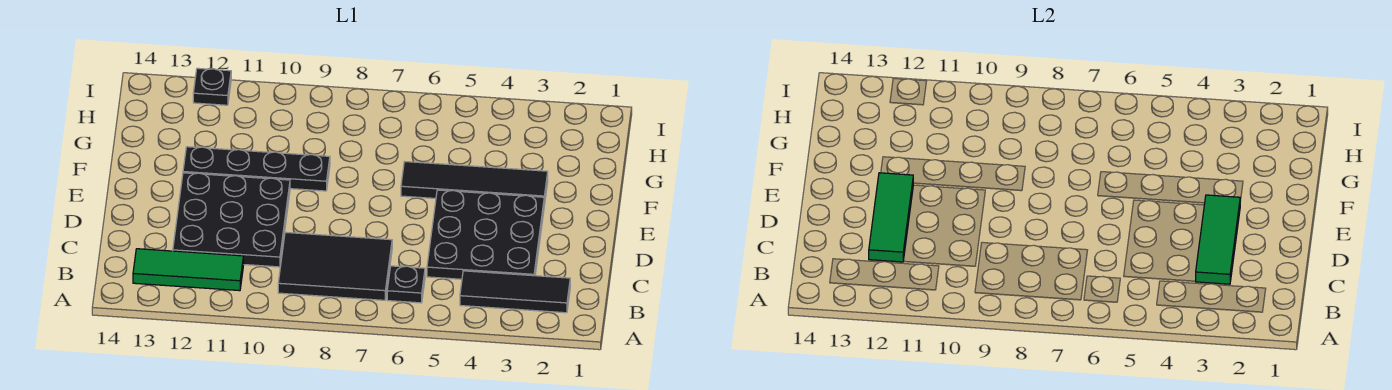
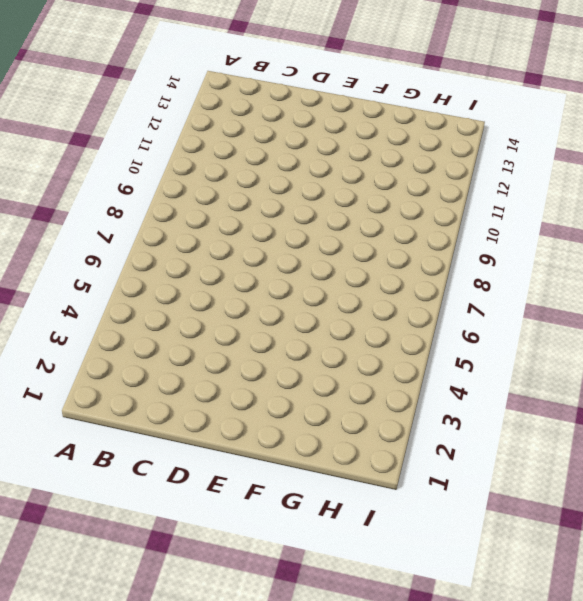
none -> black tile B2:B4 level 1
none -> black plate B6 level 1

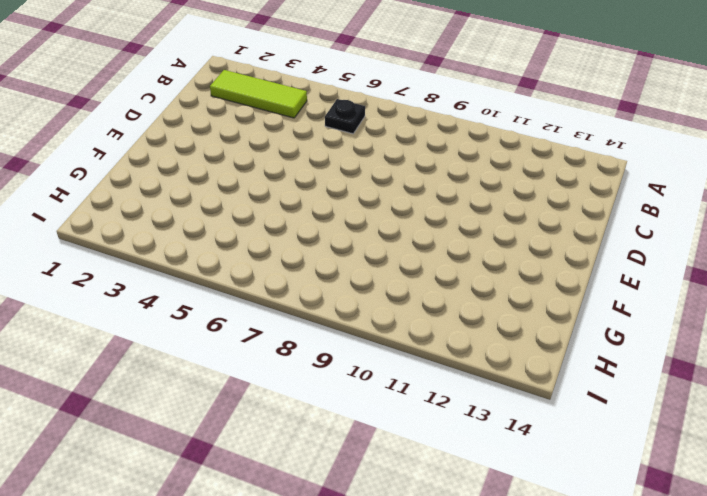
lime tile B2:B4 level 1 -> black tile B2:B4 level 1
none -> black tile B7:C9 level 1
none -> green tile B11:B13 level 1

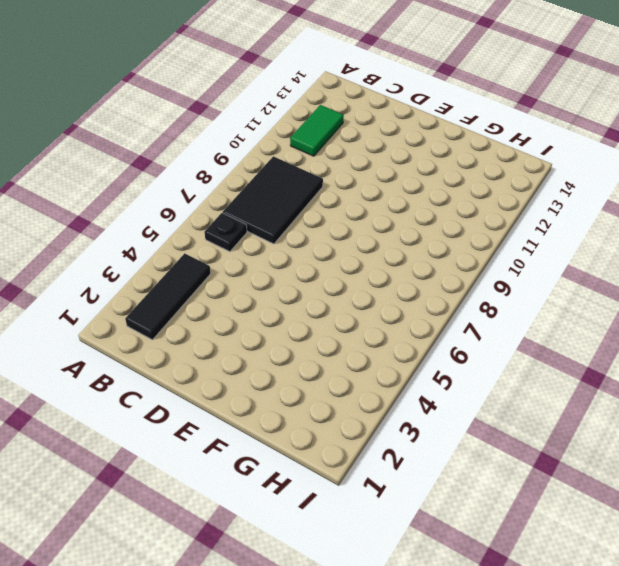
green tile B11:B12 level 1 -> green tile B11:B13 level 1
none -> black plate C3:E5 level 1
none -> black plate C10:E12 level 1

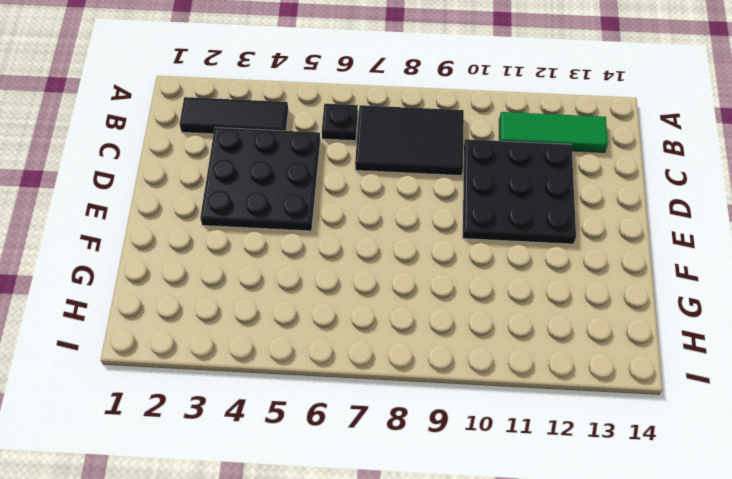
none -> black tile F3:F6 level 1
none -> black plate F9:F12 level 1

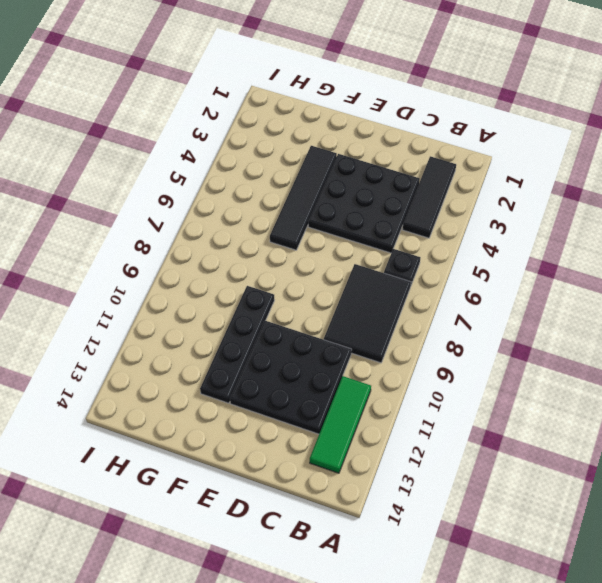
none -> black plate I12 level 1
none -> green tile C3:E3 level 2

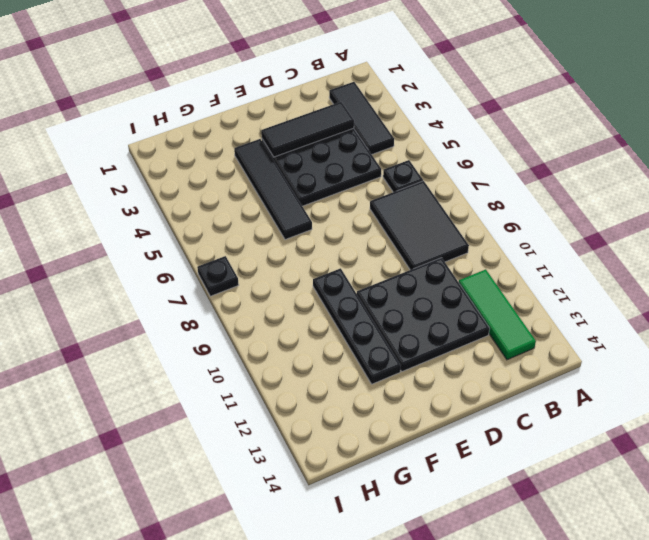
black tile C3:E3 level 2 -> green tile C3:E3 level 2
black plate I7 level 1 -> black plate I12 level 1
none -> green tile C12:E12 level 2

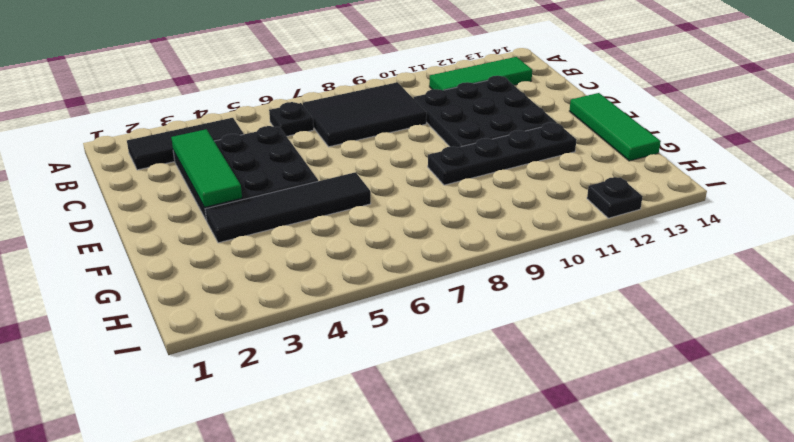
green tile E14:G14 level 1 -> green tile C12:E12 level 2

